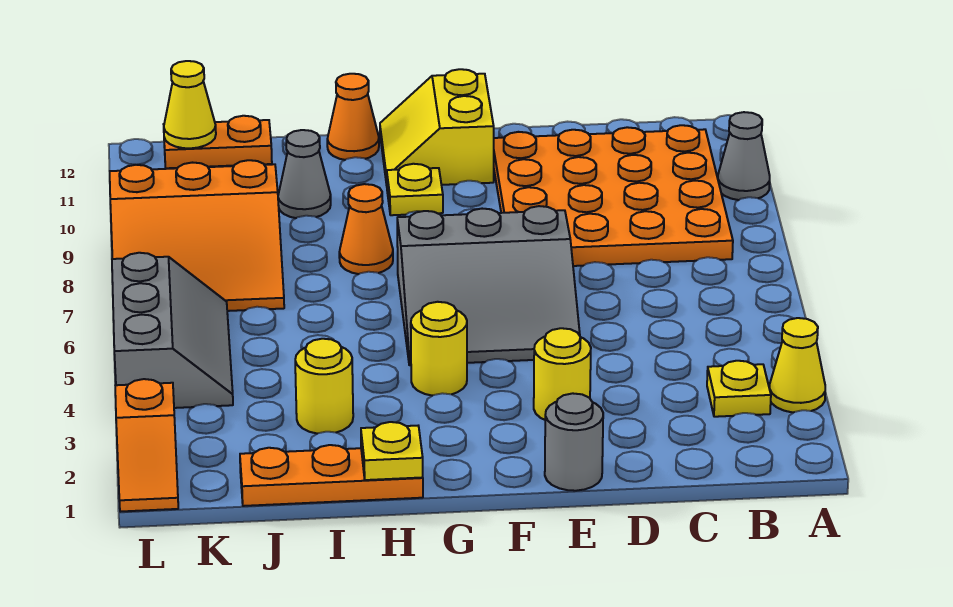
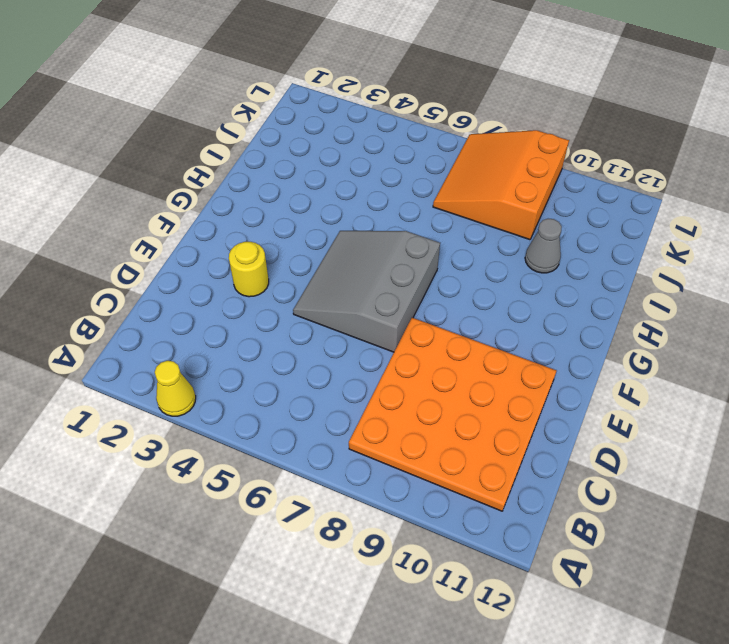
none -> grey cone A10 level 1
none -> yellow plate B3 level 1
none -> grey round brick E1 level 1

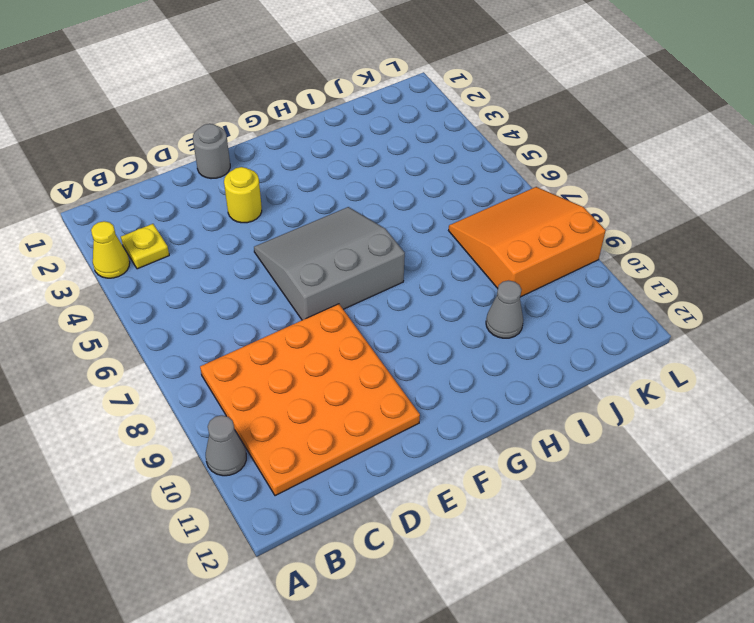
none -> yellow slope F11:G12 level 1 top F
none -> yellow round brick G4 level 1
none -> yellow plate G10 level 1

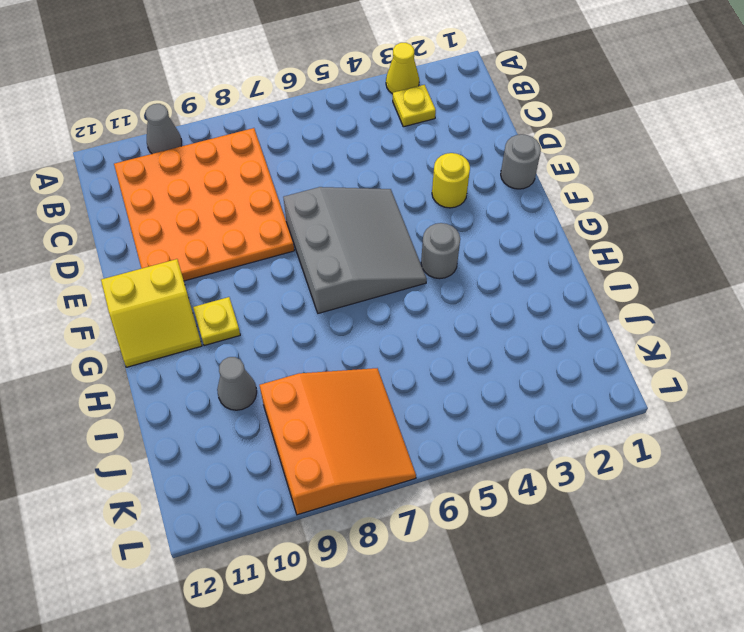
grey round brick G4 level 1 -> yellow round brick G4 level 1
none -> orange plate H1:J1 level 1
none -> orange cone H8 level 1
none -> orange cone H12 level 1

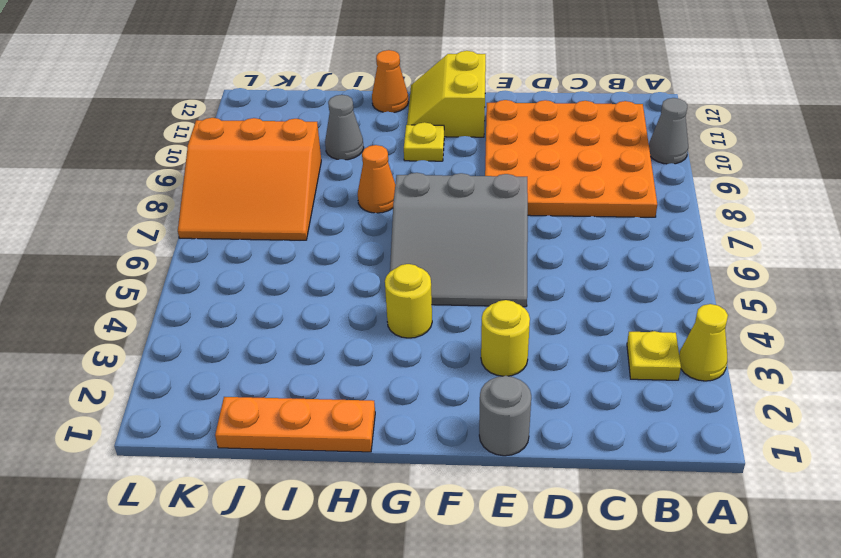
none -> yellow round brick I3 level 1
none -> orange plate J12:K12 level 1
none -> grey slope K4:L6 level 1 top L

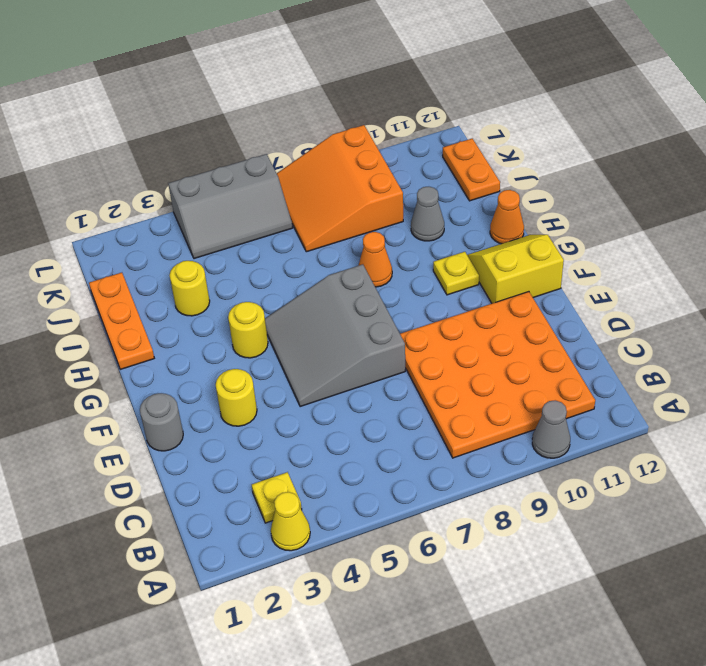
none -> orange slope L1:L2 level 1 top 2
none -> yellow plate H1 level 2
none -> yellow cone K12 level 2

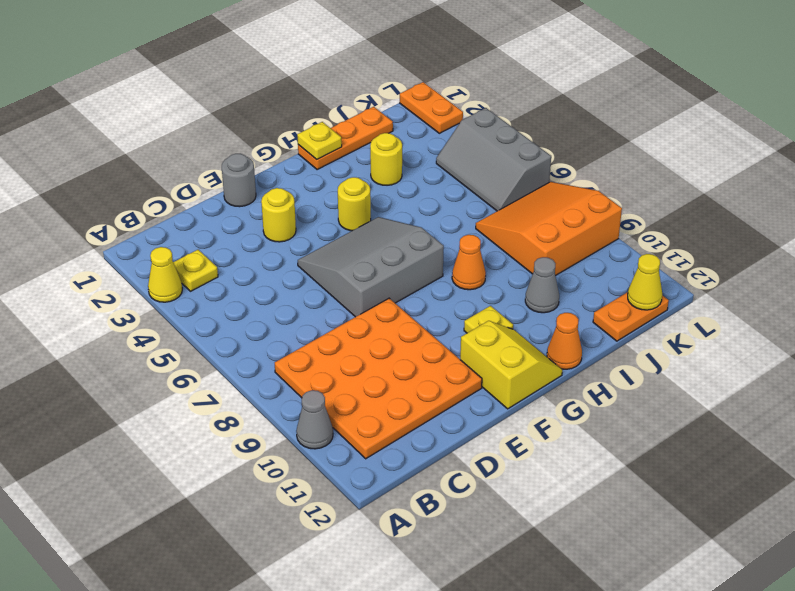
orange plate L1:L2 level 1 -> orange slope L1:L2 level 1 top 2

